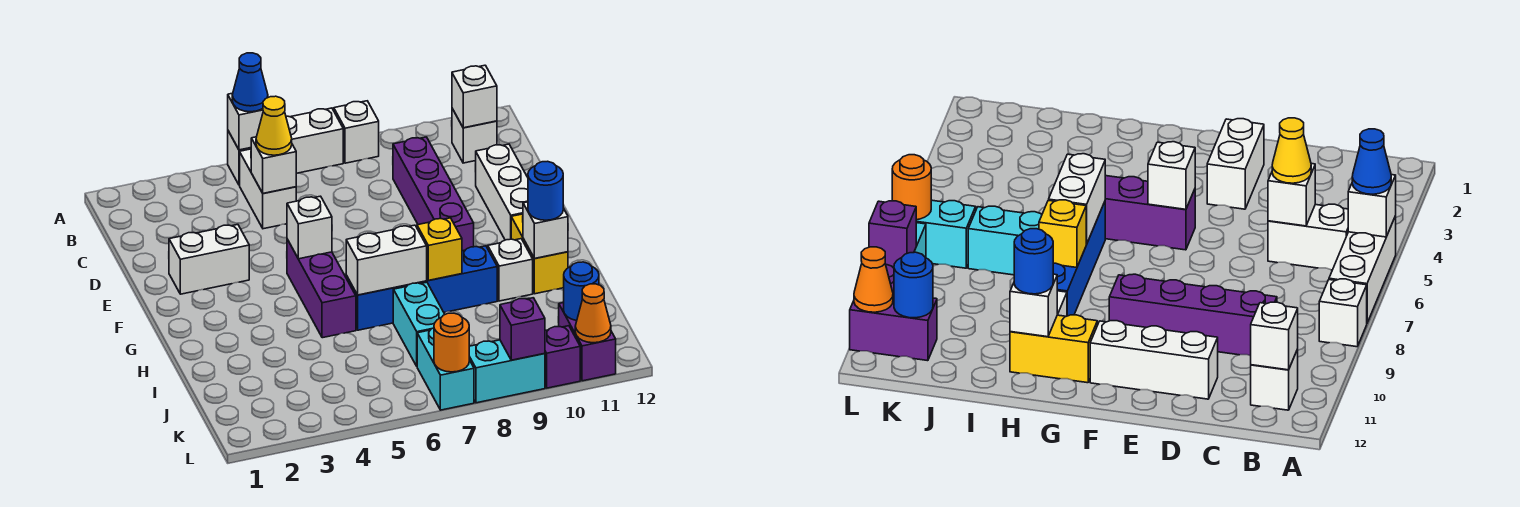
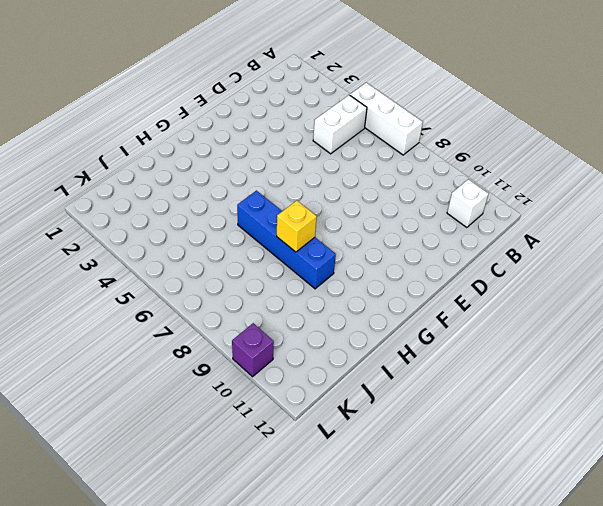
none -> white brick A8 level 1
none -> purple brick C9:F9 level 1
none -> white brick D11:F11 level 1
none -> white brick E2:E3 level 1

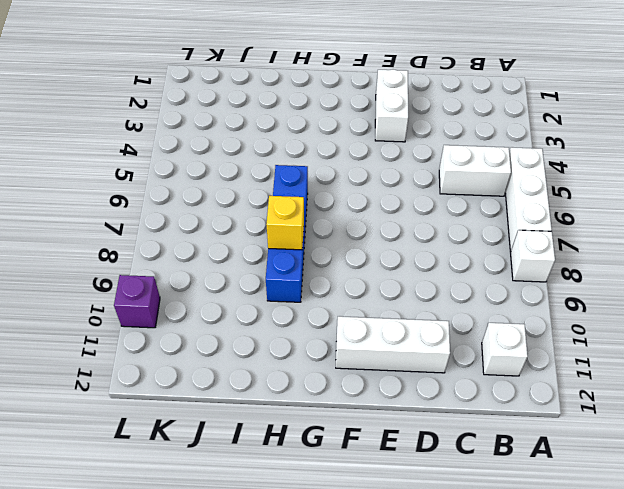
none -> purple brick C9:F9 level 1
none -> purple brick F5:H5 level 1
none -> yellow brick G11:H11 level 1
none -> white brick H10 level 1

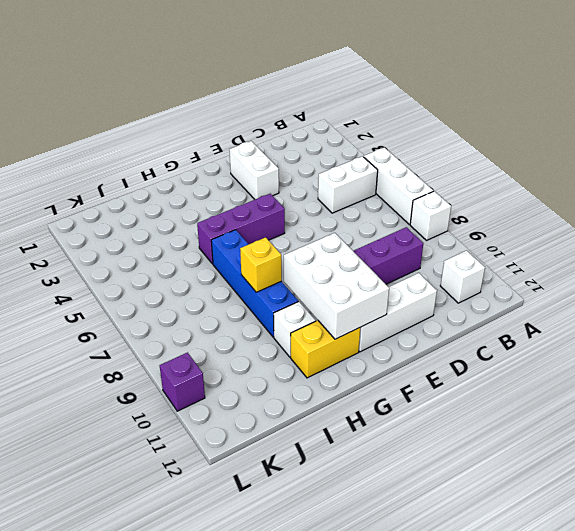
white brick F9:G11 level 2 -> none
none -> cyan brick I7:J7 level 1
none -> cyan brick K7:L7 level 1
none -> purple brick K11:L11 level 1
none -> cyan brick L8:L9 level 1

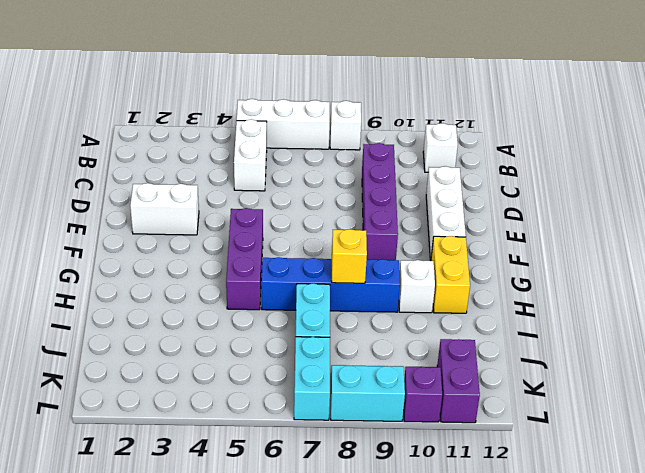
none -> white brick A5 level 2
none -> white brick B11 level 2
none -> white brick C5 level 2
none -> white brick F5 level 2

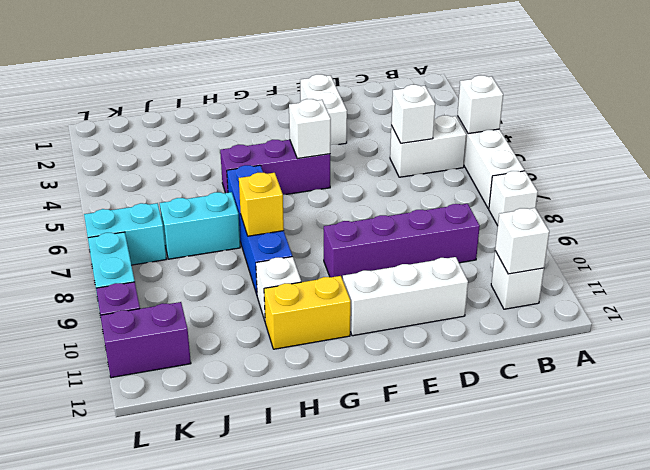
none -> white brick H6:H7 level 2
none -> white brick H11 level 2
none -> blue round brick K11 level 2
none -> orange round brick L7 level 2

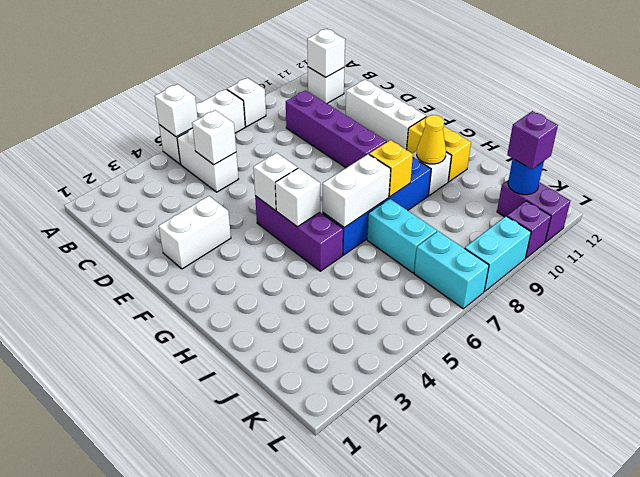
white brick G5 level 2 -> white brick H11 level 2
yellow cone H10 level 2 -> yellow cone C5 level 3
purple brick K11 level 3 -> purple brick L9 level 2
none -> orange round brick L7 level 2
none -> orange cone L11 level 2
none -> blue cone A5 level 3
none -> blue round brick H11 level 3

